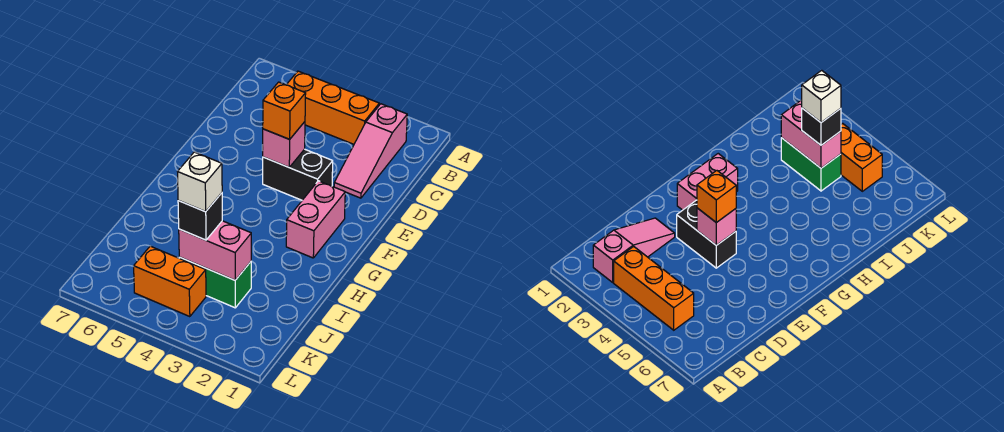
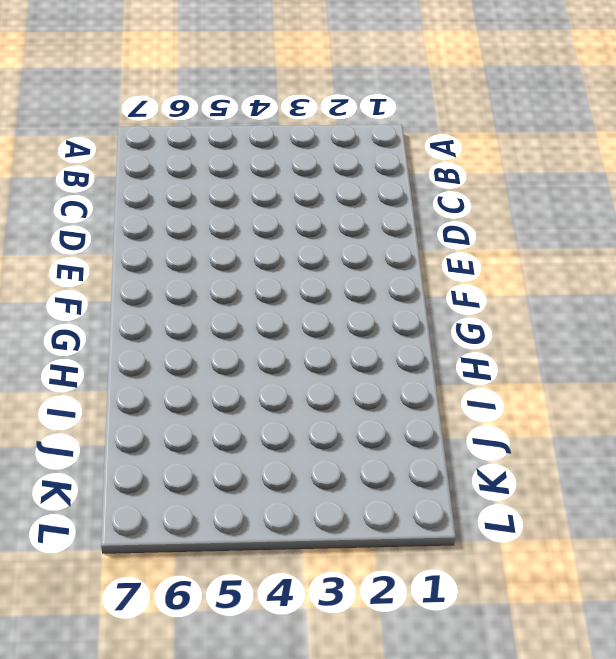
none -> pink slope B2:D2 level 1 top B
none -> orange brick B3:B5 level 1

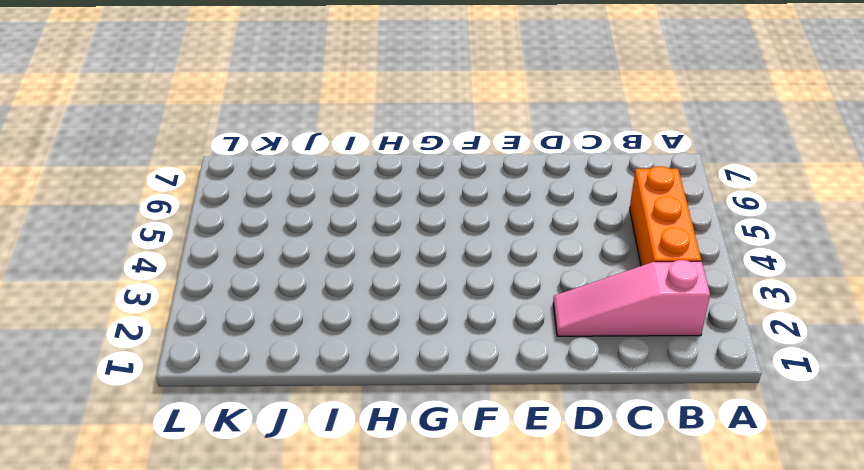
none -> black brick E3:E4 level 1
none -> pink brick F2:G2 level 1

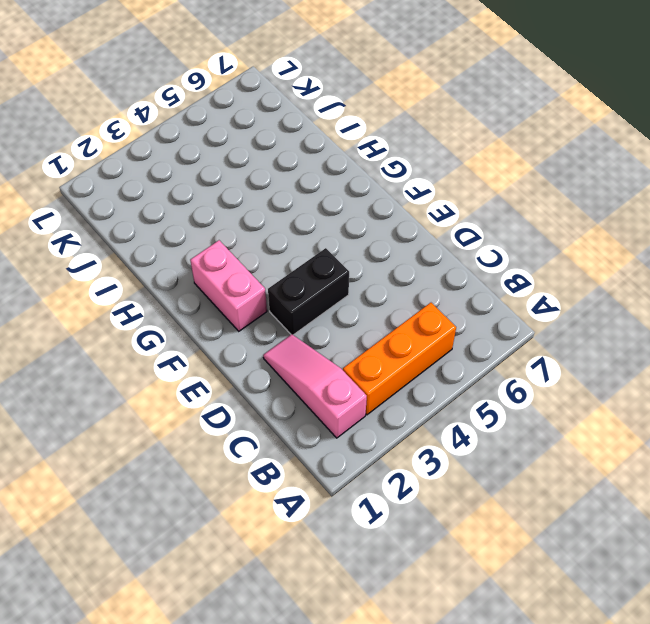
none -> green brick J3:J4 level 1
none -> orange brick K4:K5 level 1

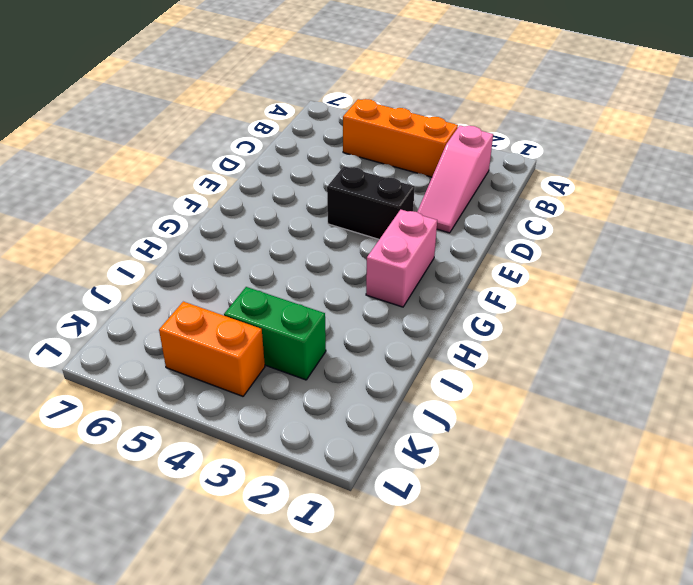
none -> pink brick E4 level 2
none -> pink brick J3:J4 level 2

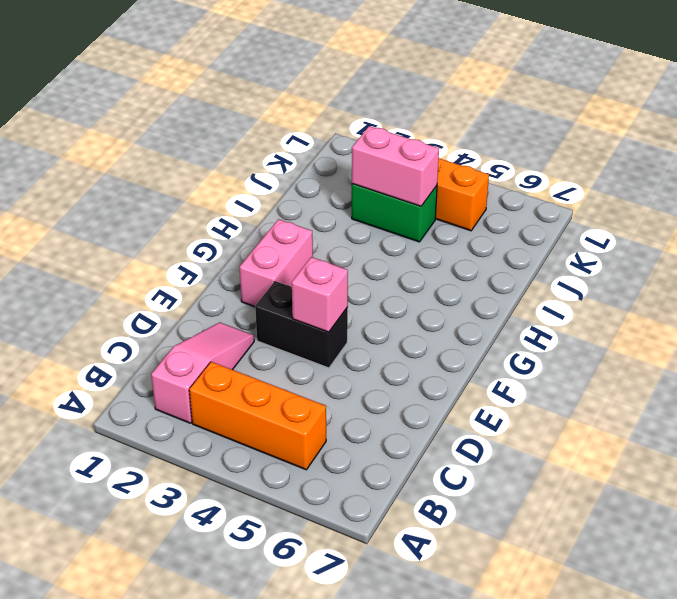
none -> orange brick E4 level 3
none -> black brick J4 level 3

